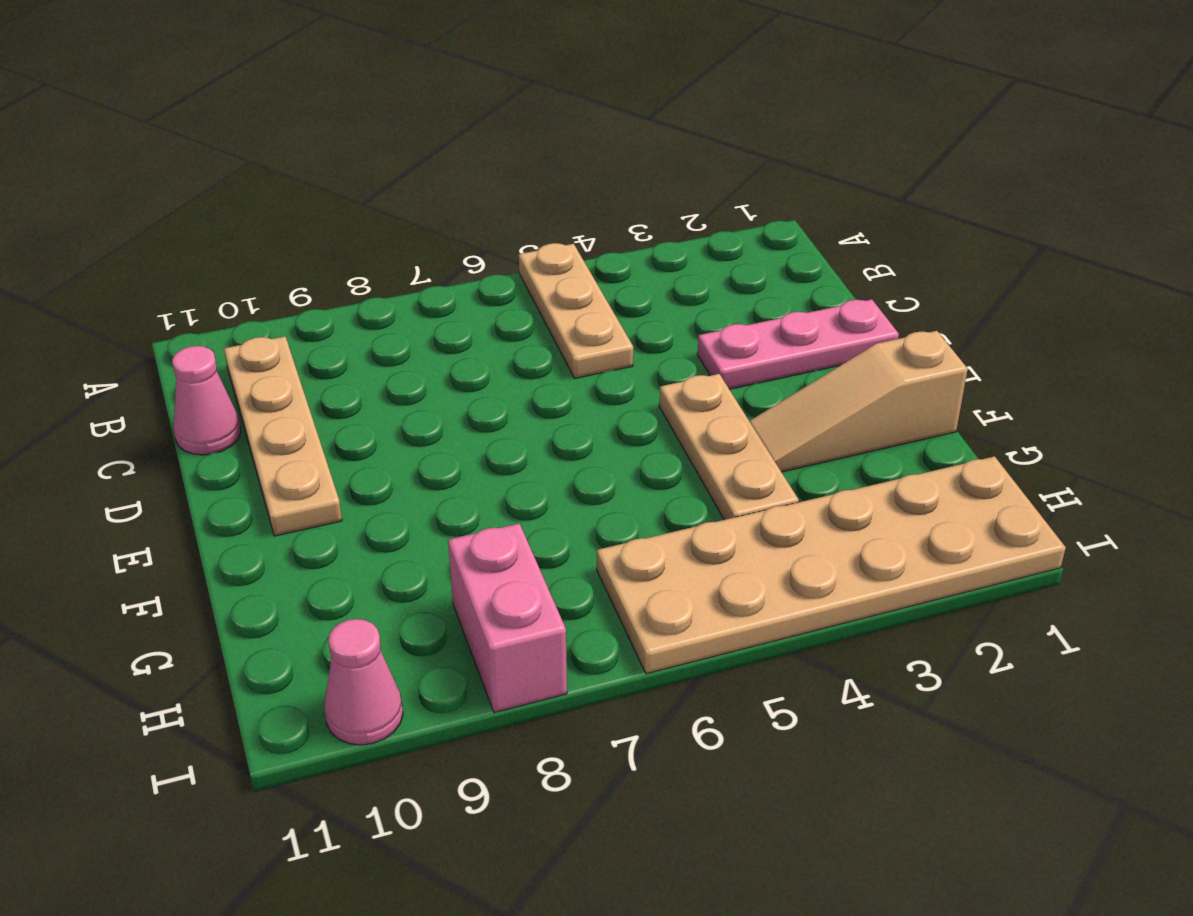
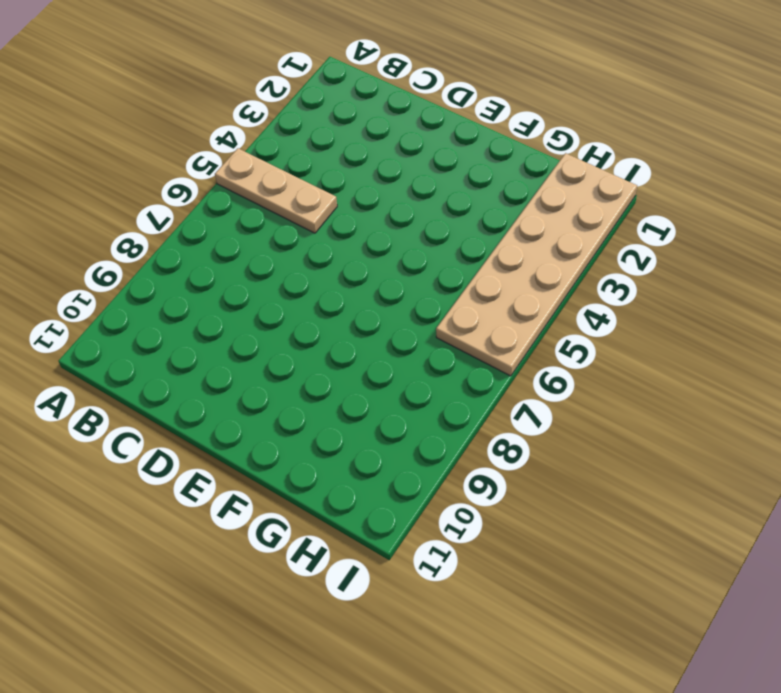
none -> tan plate B10:E10 level 1
none -> pink cone C11 level 1

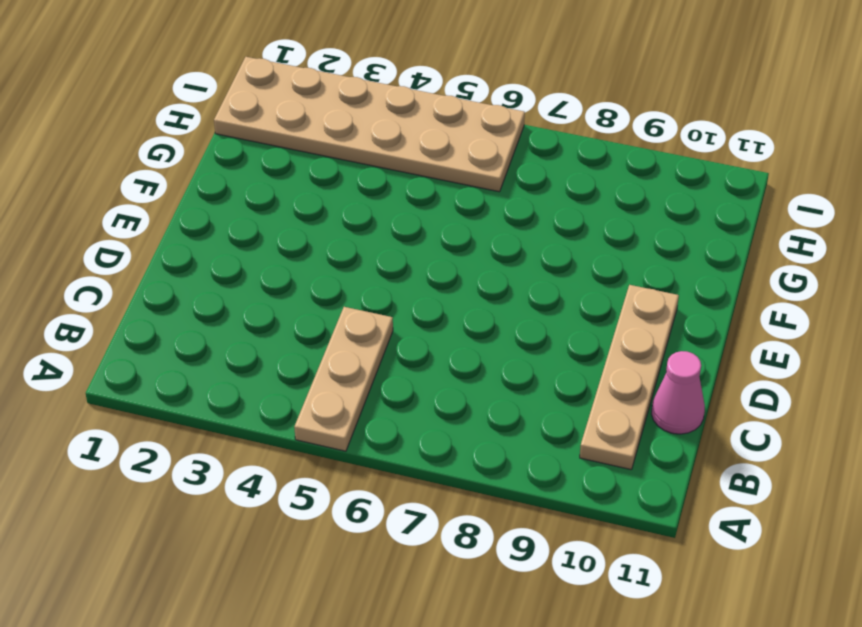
none -> pink plate D1:D3 level 1
none -> tan plate E4:G4 level 1

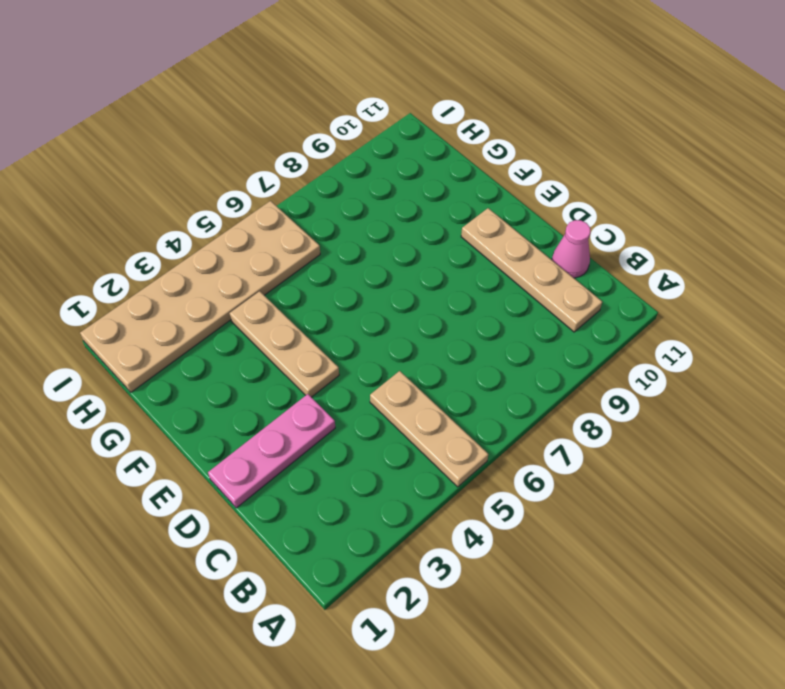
none -> tan slope F1:F3 level 1 top 1
none -> pink brick H8:I8 level 1

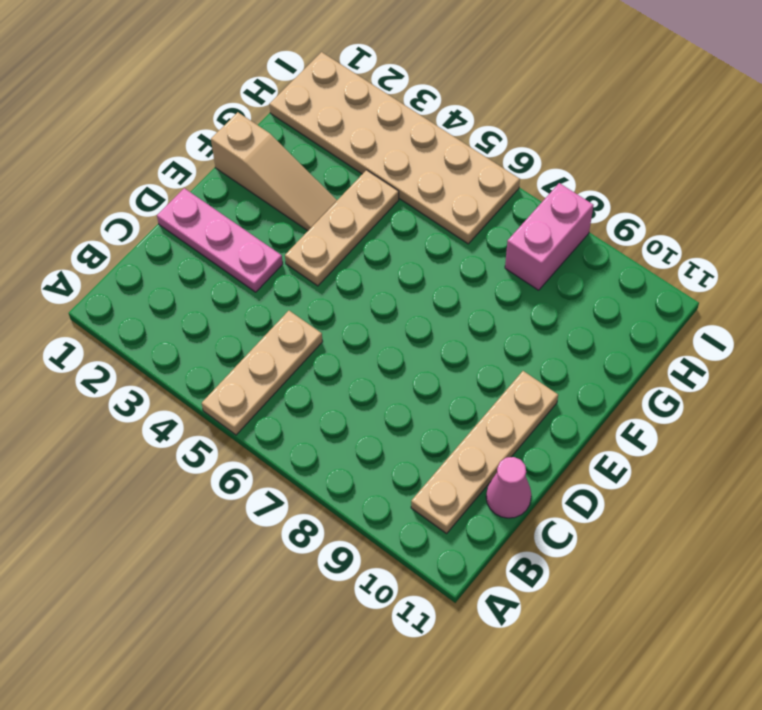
none -> pink cone I10 level 1

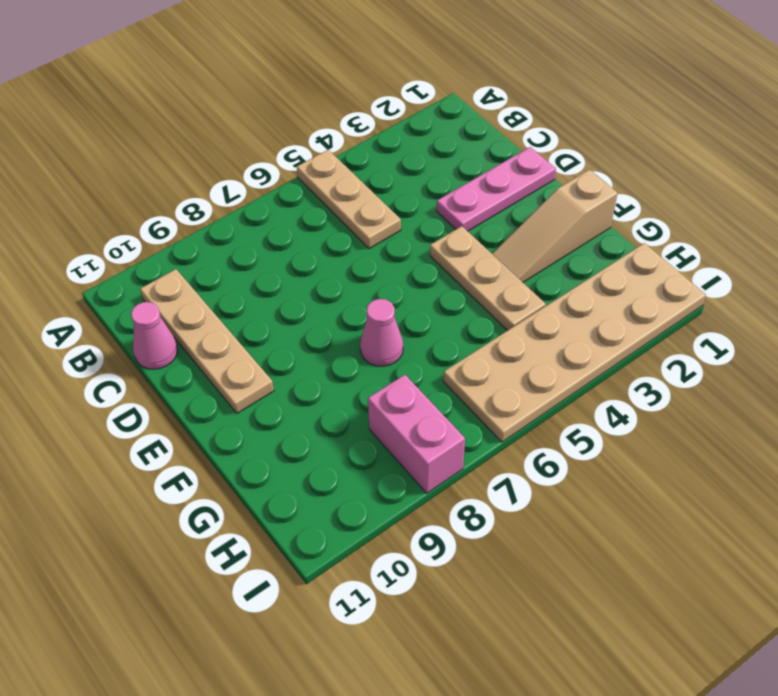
pink cone F7 level 1 -> pink cone I10 level 1

